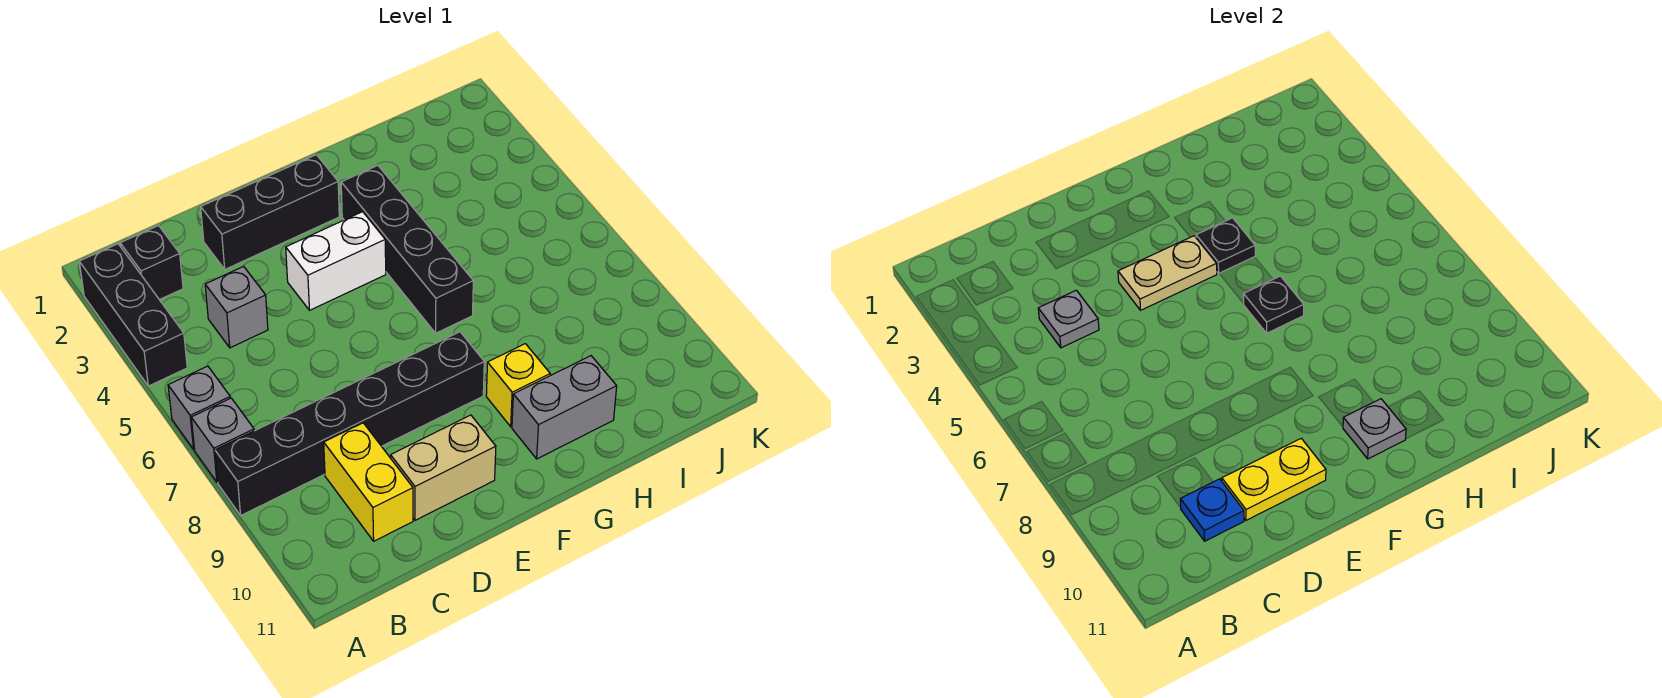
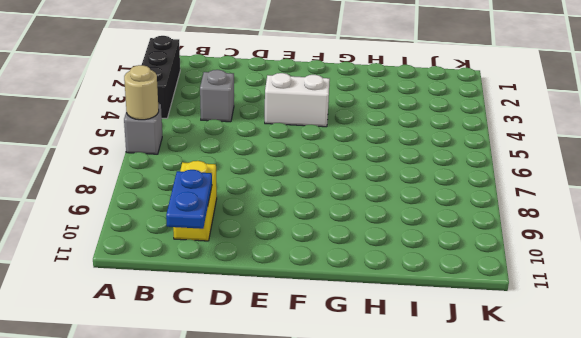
tan round brick A6 level 2 -> none
blue plate C10:C11 level 2 -> blue plate C10 level 2
none -> grey brick A7 level 1
none -> black brick A8:F8 level 1
none -> black brick B2 level 1

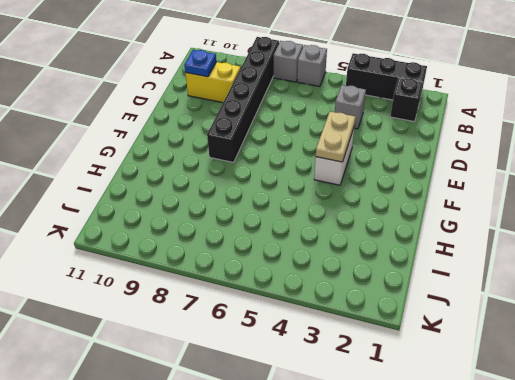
none -> black brick D2:F2 level 1
none -> tan brick D10:E10 level 1
none -> black brick G3:G6 level 1

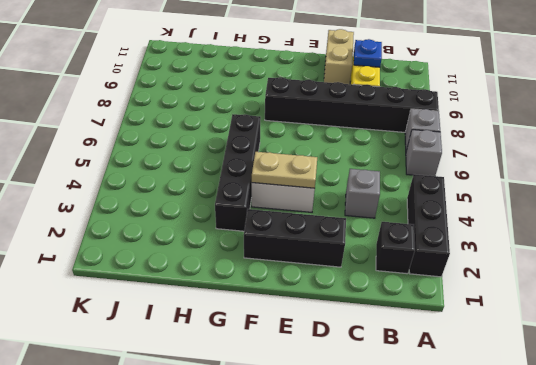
tan brick D10:D11 level 1 -> tan brick D10:E10 level 1
none -> yellow brick G9 level 1
none -> grey brick G10:H10 level 1
none -> grey plate C4 level 2

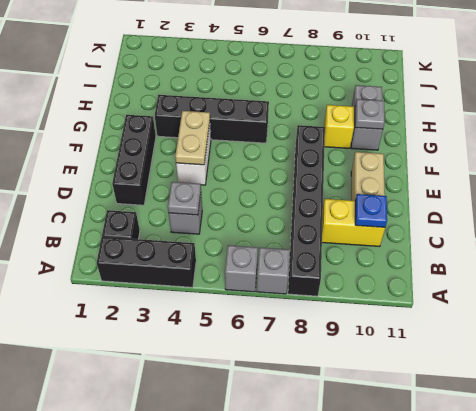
none -> yellow plate D10:E10 level 2
none -> black plate G4 level 2
none -> black plate G6 level 2

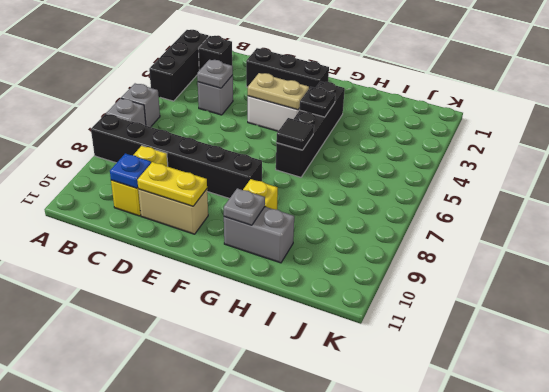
black tile G6 level 2 -> black plate G6 level 2

